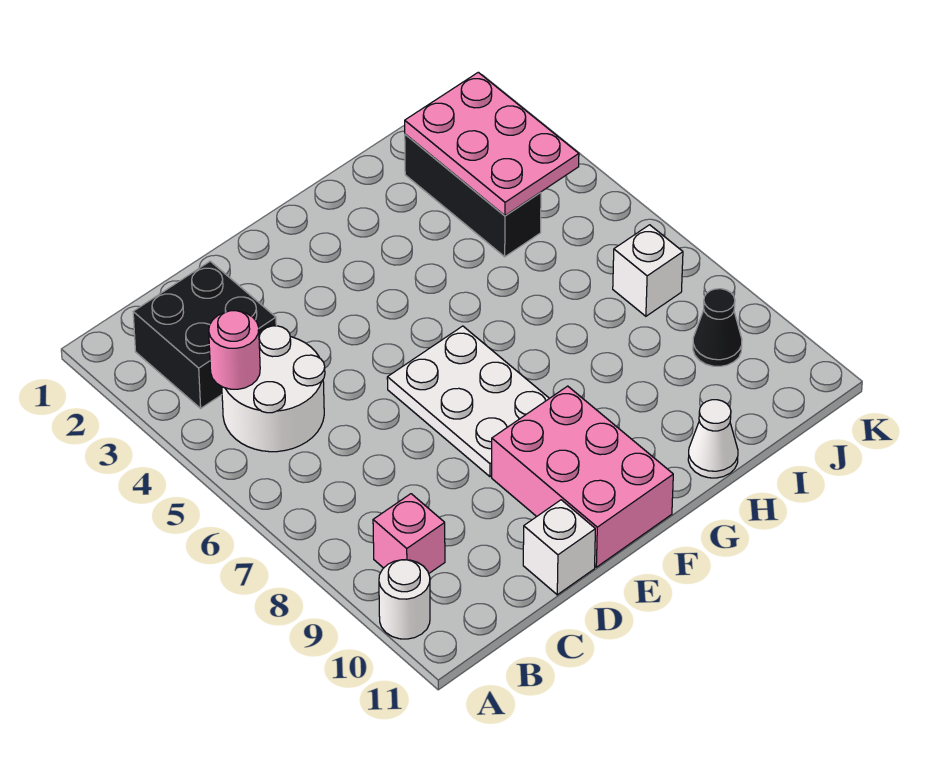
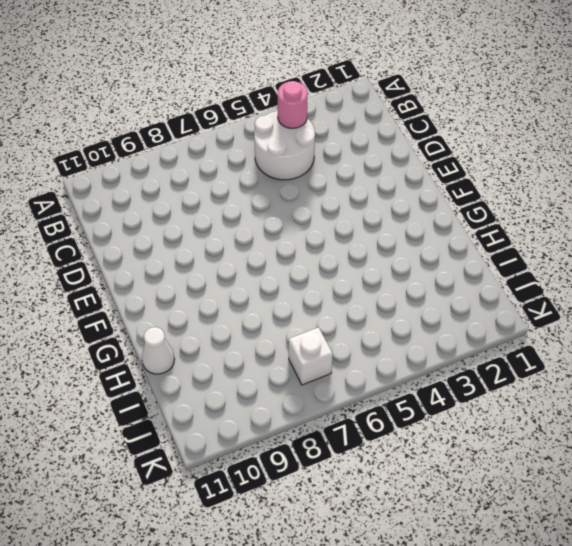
none -> white round brick A10 level 1
none -> black brick B2:C3 level 1
none -> pink brick B9 level 1

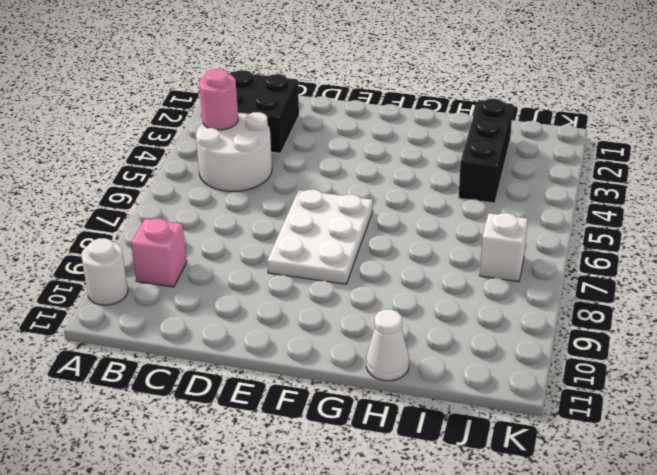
none -> white brick D11 level 1
none -> pink brick E9:F11 level 1
none -> black cone J9 level 1

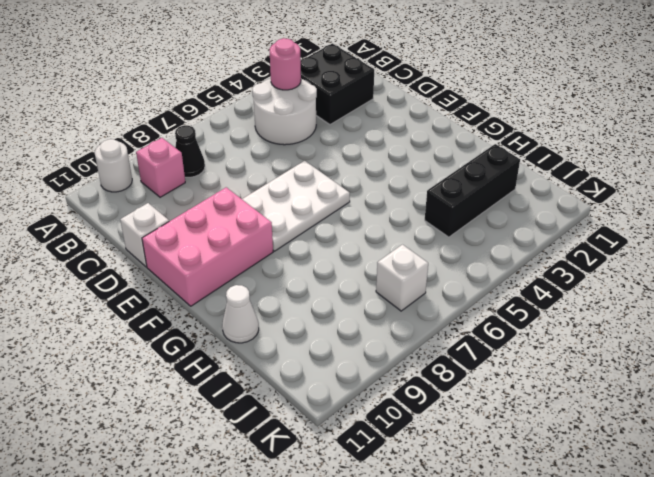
black cone B8 level 1 -> black cone J9 level 1
none -> pink plate I2:J4 level 2

